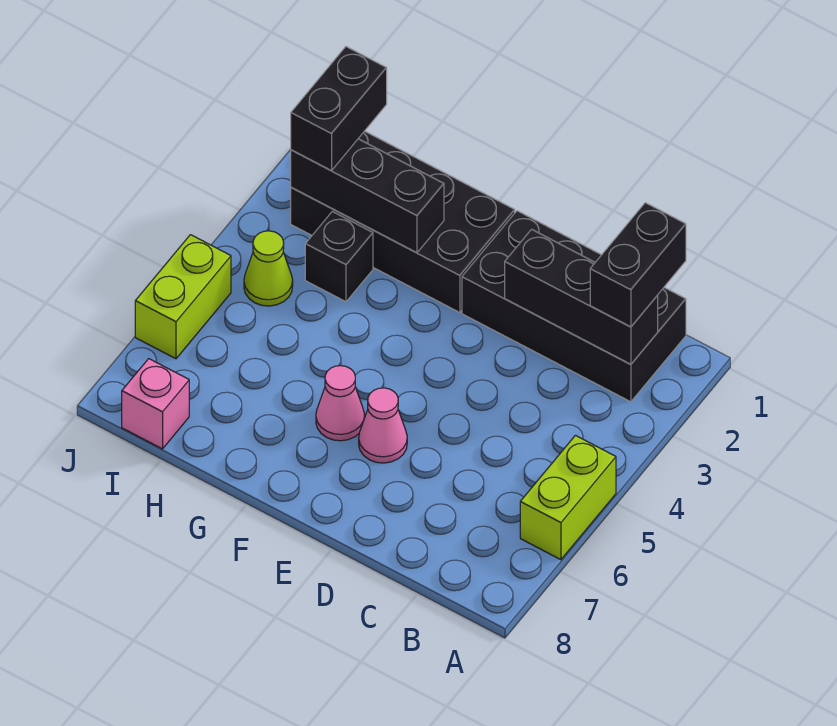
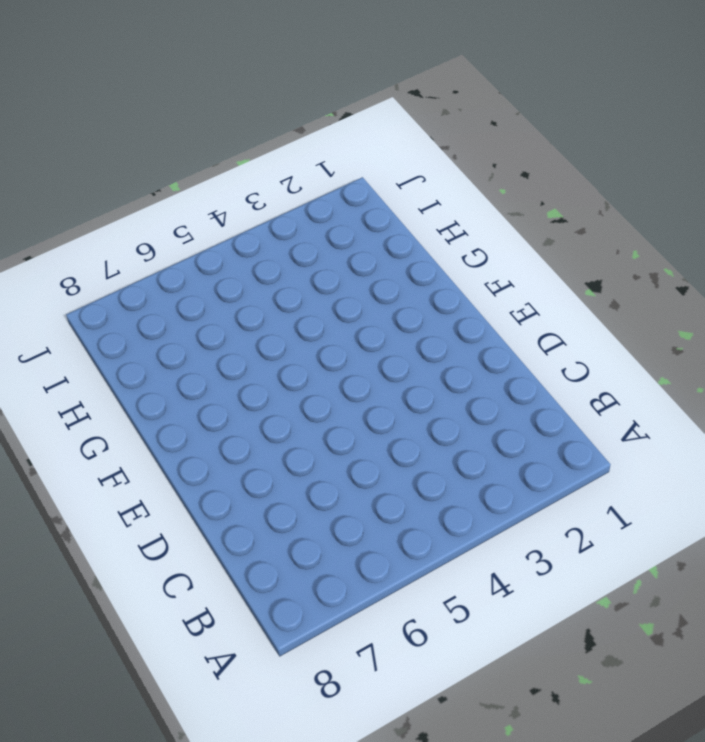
none -> lime brick A5:A6 level 1
none -> black brick B1:E2 level 1
none -> pink cone E6 level 1

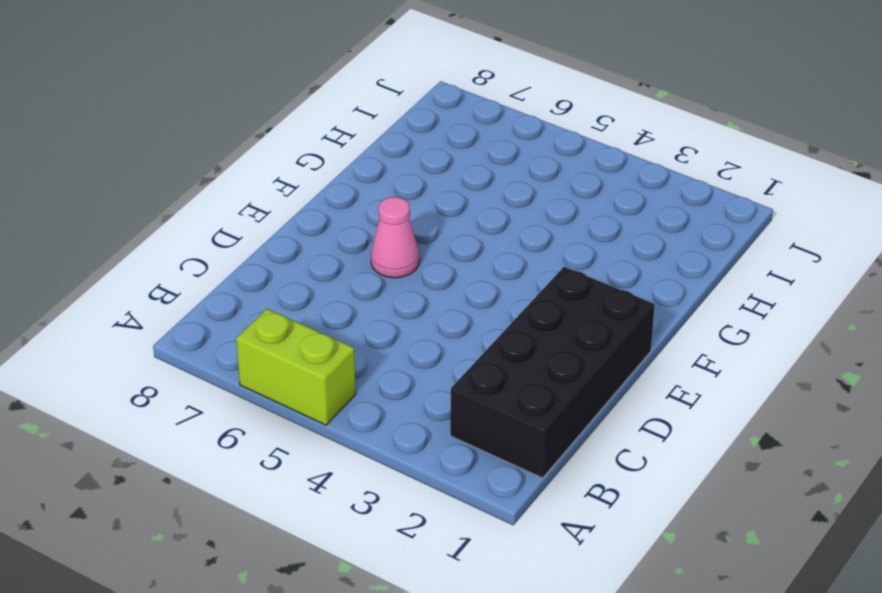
none -> black brick F1:I2 level 1
none -> pink cone F6 level 1
none -> black brick H3 level 1

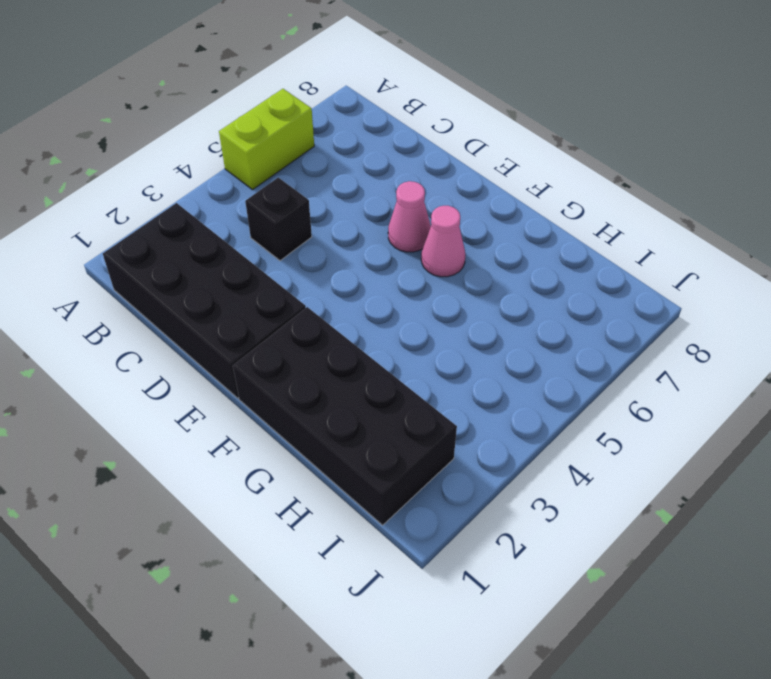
black brick C4 level 1 -> black brick H3 level 1
none -> lime cone I4 level 1
none -> pink brick I8 level 1
none -> lime brick J5:J6 level 1

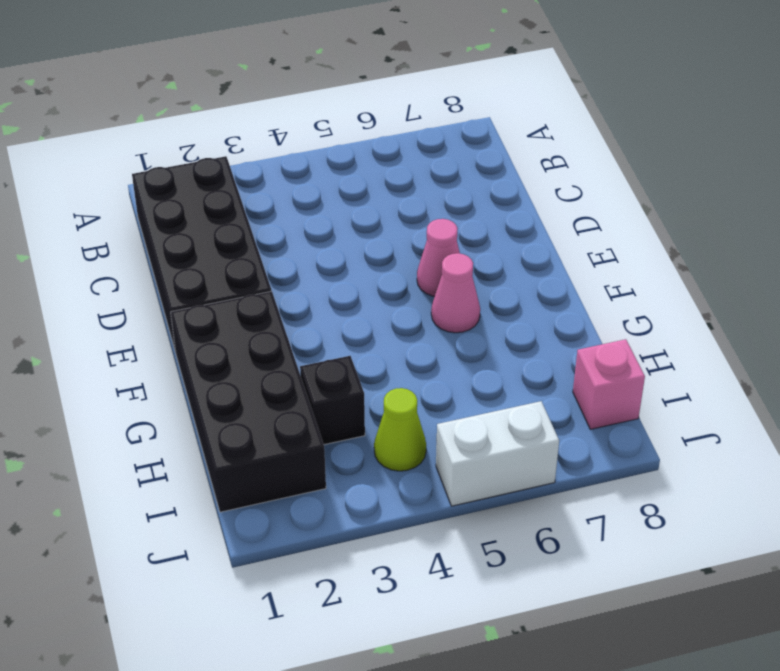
white brick J5:J6 level 1 -> lime brick J5:J6 level 1
none -> lime brick A5:A6 level 1
none -> black brick B2:D2 level 2
none -> black brick G2:I2 level 2

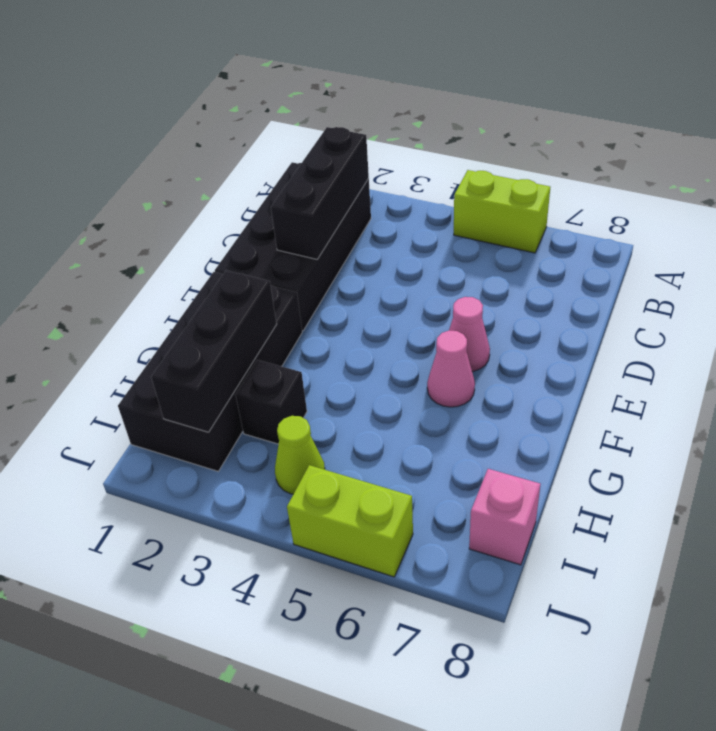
none -> black brick B1:B2 level 3
none -> black brick I1:I2 level 3

